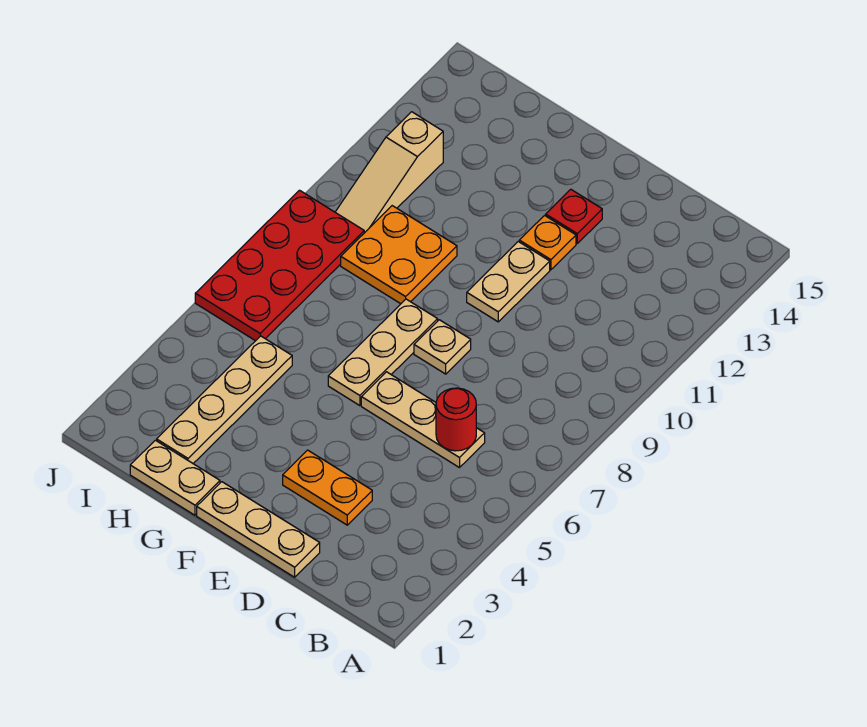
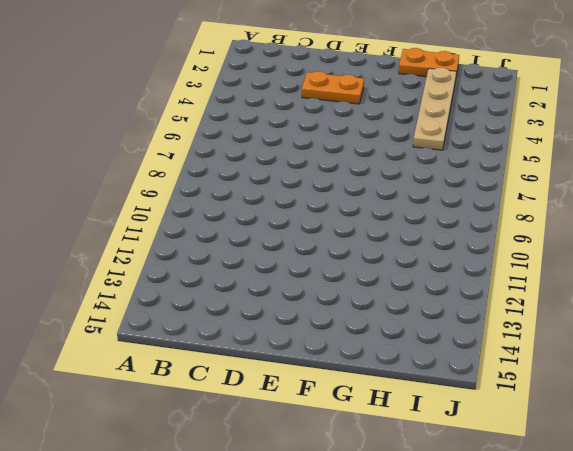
orange plate G1:H1 level 1 -> tan plate G1:H1 level 1
none -> tan plate C6:E6 level 1
none -> tan plate D1:F1 level 1
none -> tan plate E8 level 1

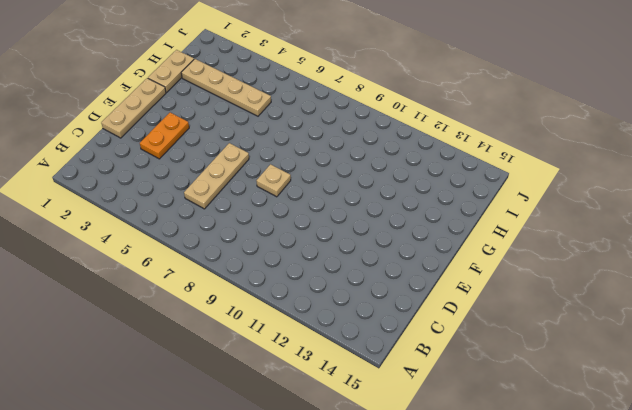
none -> tan plate E10:E11 level 1
none -> orange plate E12 level 1
none -> red plate E13 level 1

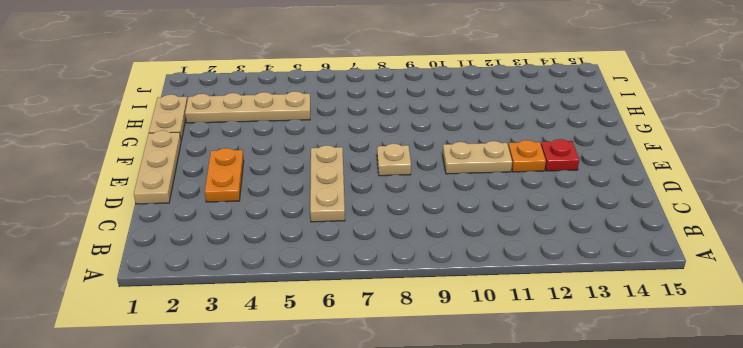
none -> tan plate F6:F8 level 1
none -> orange plate G9:H10 level 1
none -> red plate I6:J9 level 1

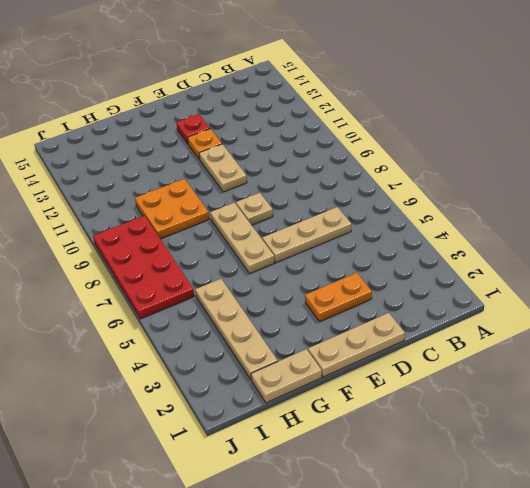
none -> tan slope I10:I12 level 1 top 12
none -> red round brick C6 level 2

